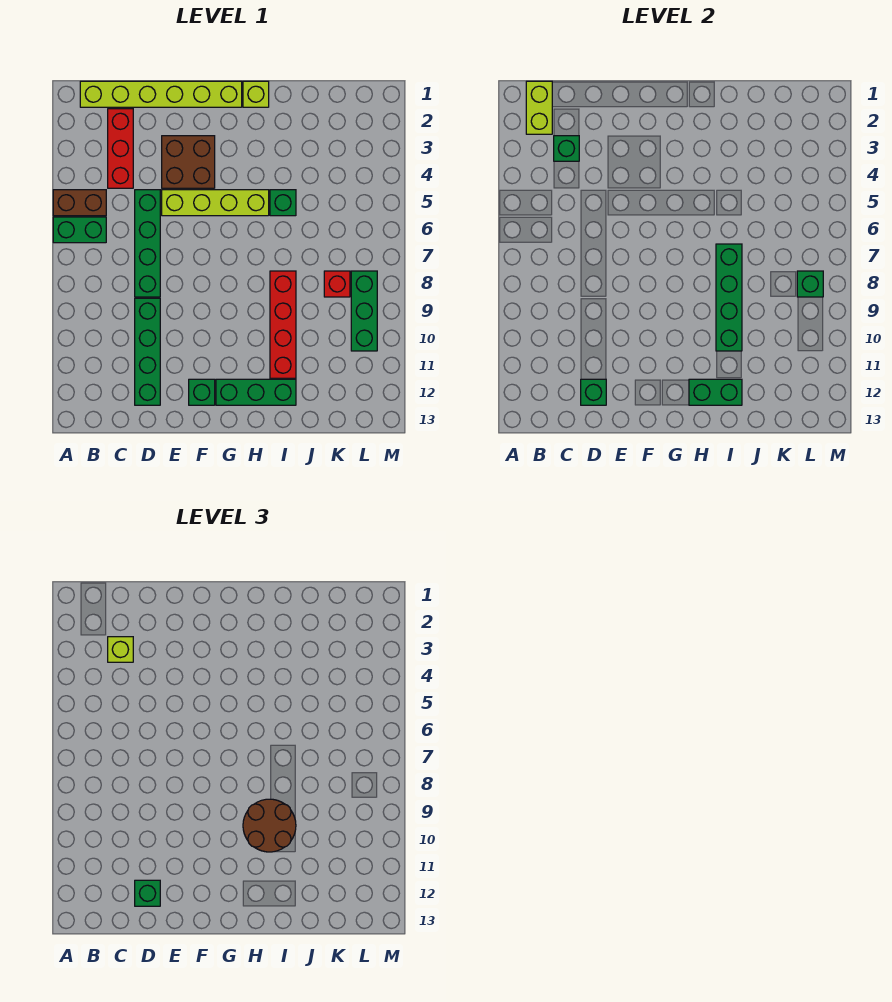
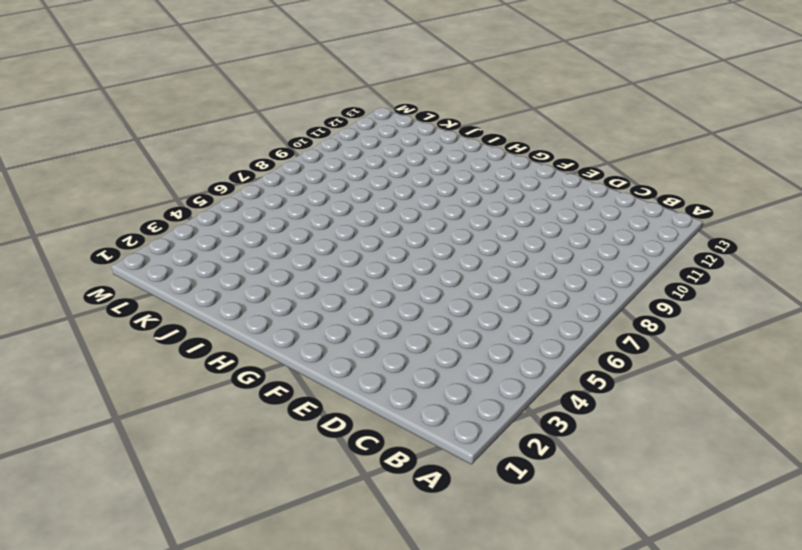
none -> brown brick A5:B5 level 1
none -> green brick A6:B6 level 1
none -> lime brick B1:G1 level 1

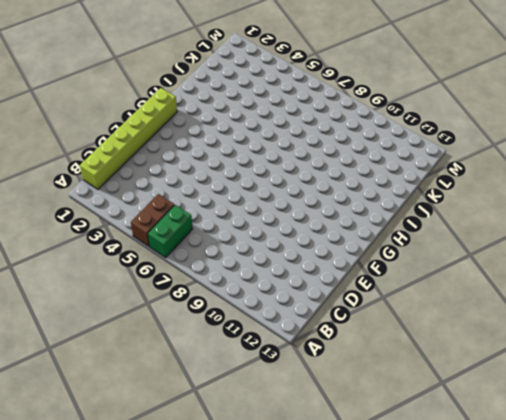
none -> red brick C2:C4 level 1
none -> green brick D5:D8 level 1
none -> green brick D9:D12 level 1

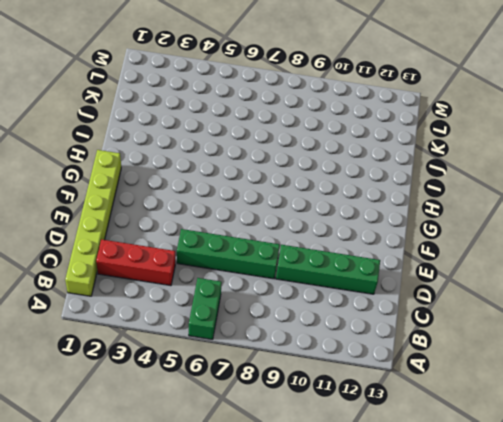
none -> brown brick A5:B5 level 1
none -> brown brick E3:F4 level 1
none -> lime brick E5:H5 level 1

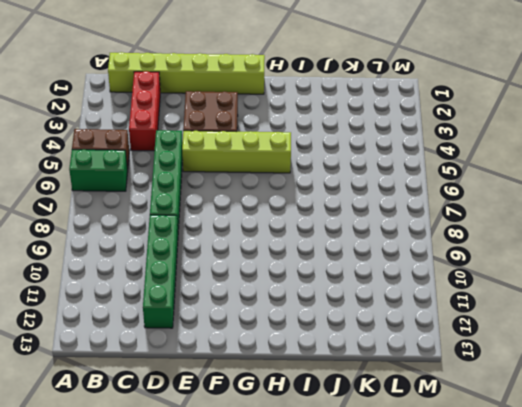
none -> green brick F12 level 1
none -> green brick G12:I12 level 1
none -> lime brick H1 level 1

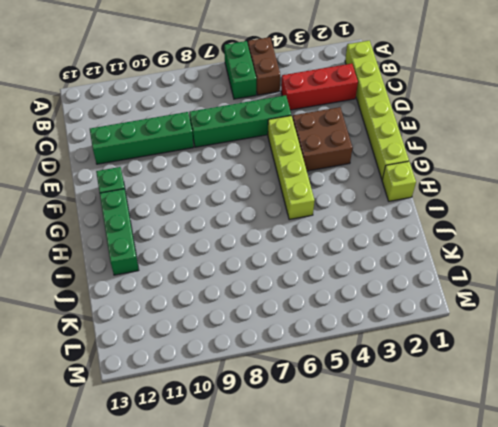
none -> green brick I5 level 1
none -> red brick I8:I11 level 1
none -> red brick K8 level 1

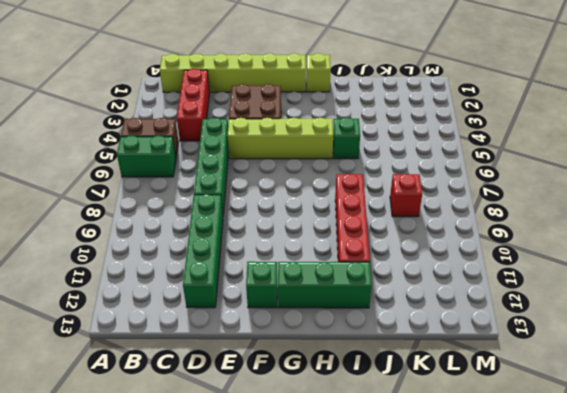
none -> green brick L8:L10 level 1
none -> lime brick B1:B2 level 2
none -> green brick C3 level 2

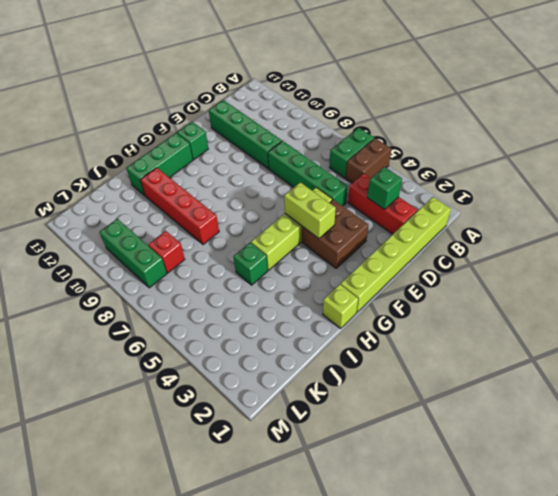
lime brick F4:F5 level 2 -> lime brick B1:B2 level 2
none -> green brick D12 level 2
none -> green brick H12:I12 level 2
none -> green brick I7:I10 level 2

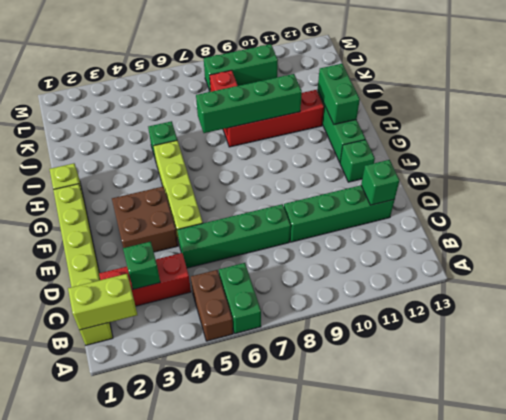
none -> green brick L8 level 2
none -> lime brick C3 level 3
none -> green brick D12 level 3

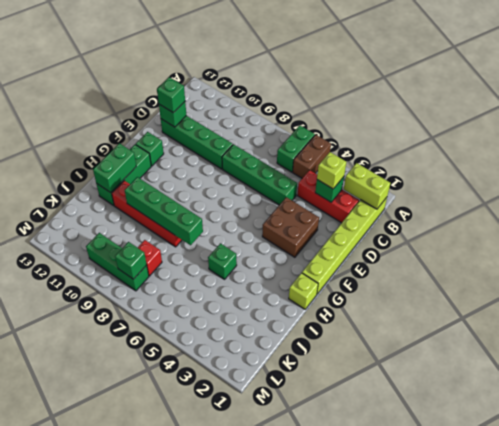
none -> lime brick E5:H5 level 1
none -> brown round brick H9:I10 level 3

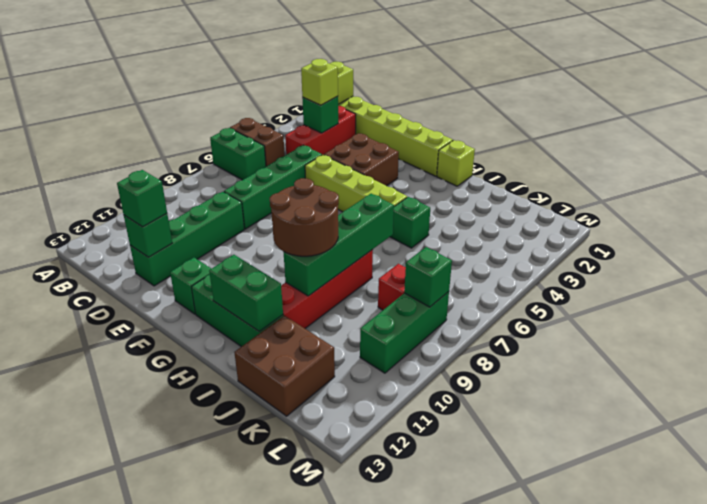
brown brick J12:K13 level 1 -> none

